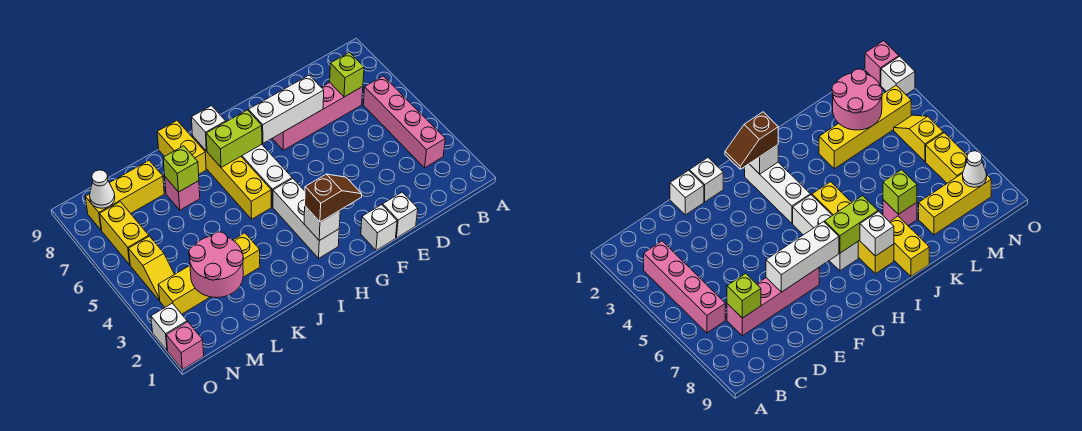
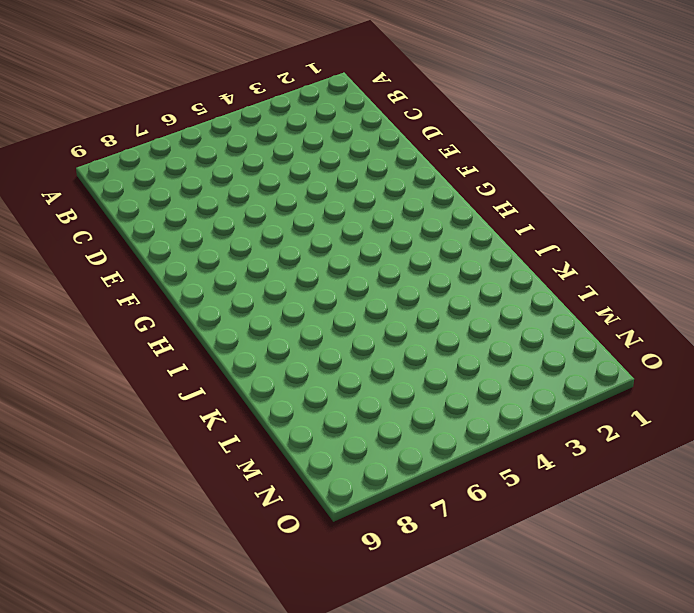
none -> pink brick B3:B6 level 1
none -> pink brick C7:F7 level 1
none -> white brick E1 level 1

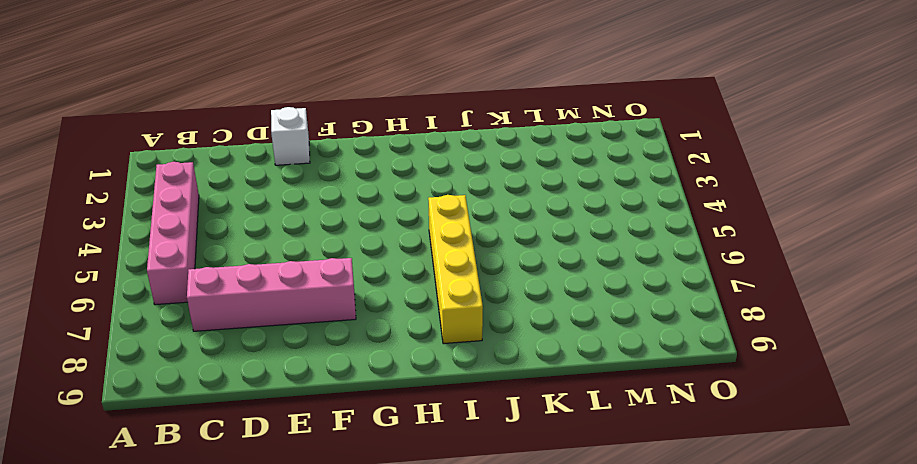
none -> white brick F1 level 1
none -> white brick H2:H4 level 1
none -> white brick H5:H7 level 1

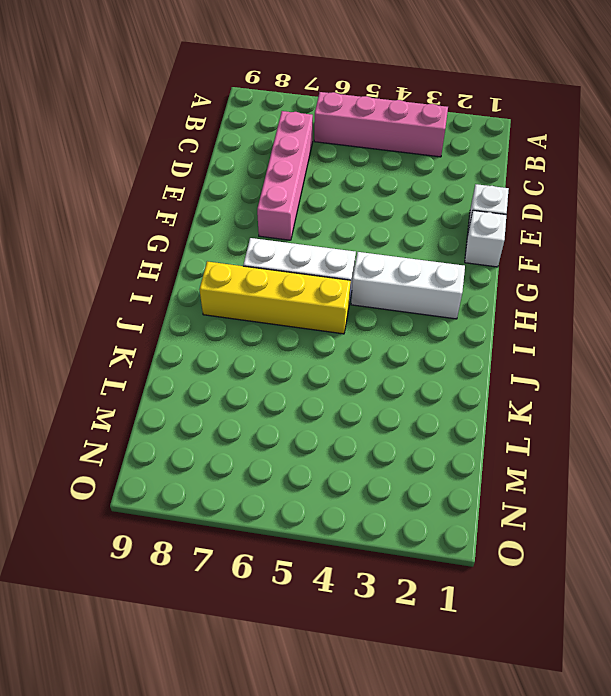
none -> yellow brick J8:J9 level 1
none -> yellow brick K3:N3 level 1
none -> pink brick K7 level 1

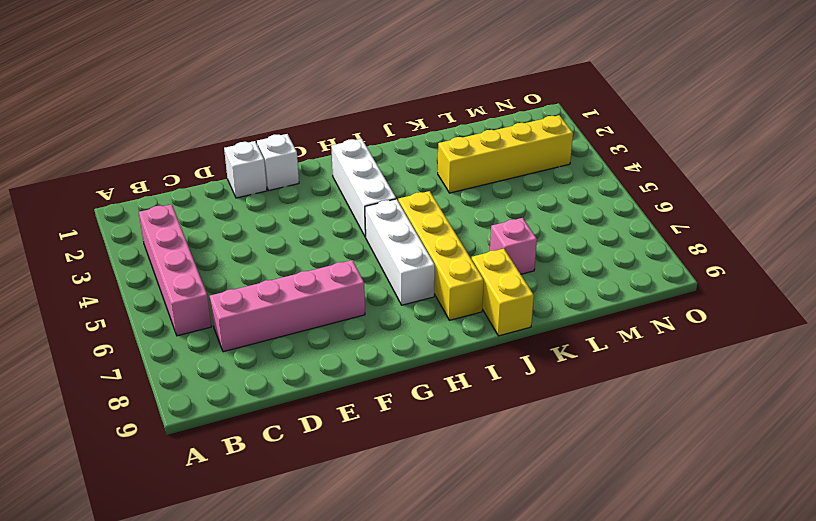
none -> yellow brick L8:N8 level 1
none -> yellow slope N4:N5 level 1 top 5
none -> yellow brick N6:N7 level 1

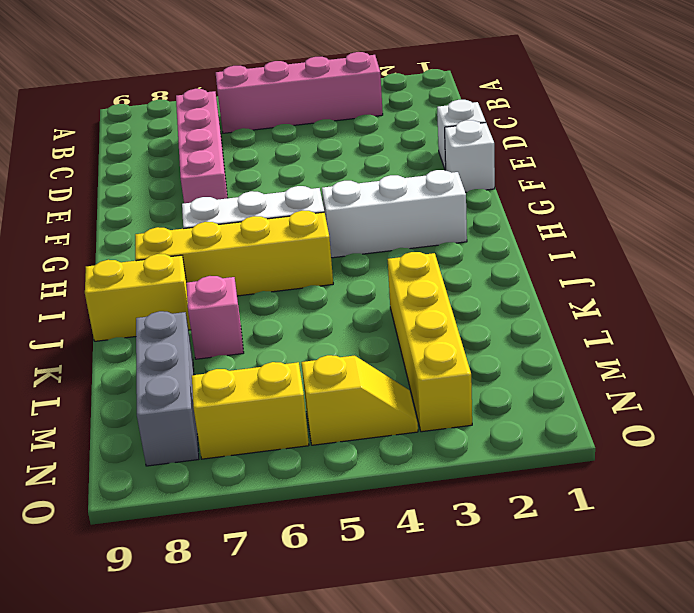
grey brick L8:N8 level 1 -> yellow brick L8:N8 level 1
none -> pink brick O1 level 1
none -> white brick O2 level 1
none -> lime brick C7 level 2

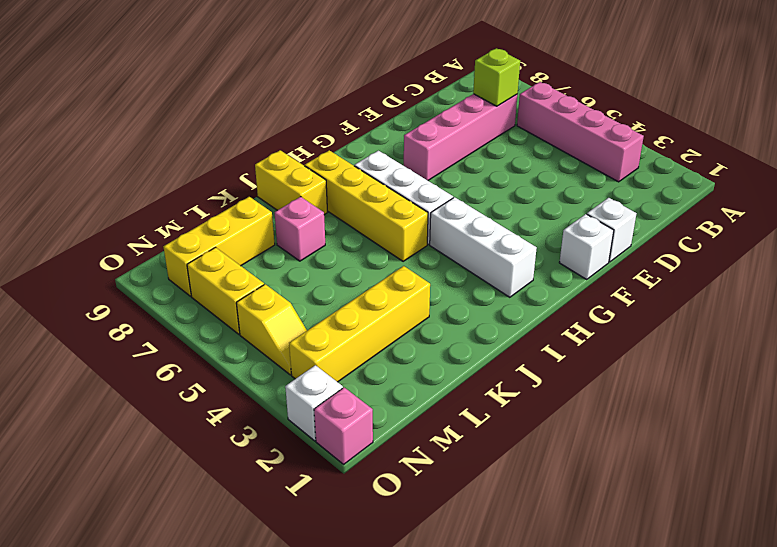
none -> white brick E7:G7 level 2
none -> white brick H2 level 2
none -> lime brick H7:I7 level 2

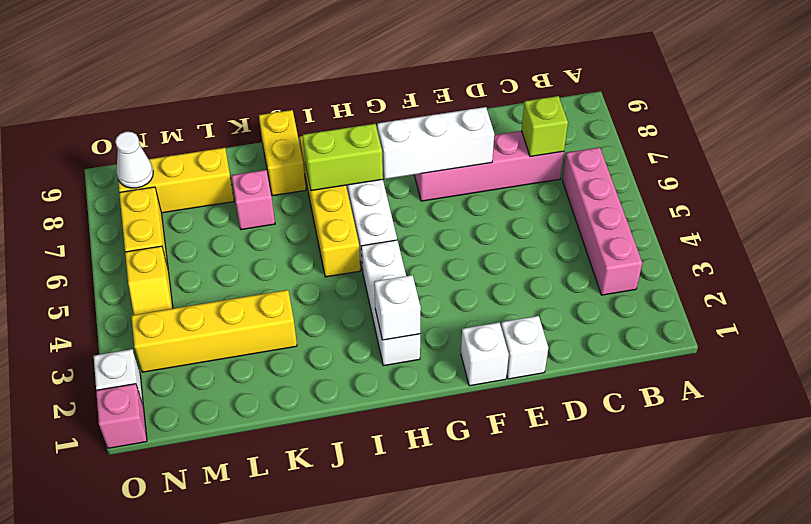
none -> white brick I8 level 2
none -> lime brick K7 level 2
none -> pink round brick L2:M3 level 2

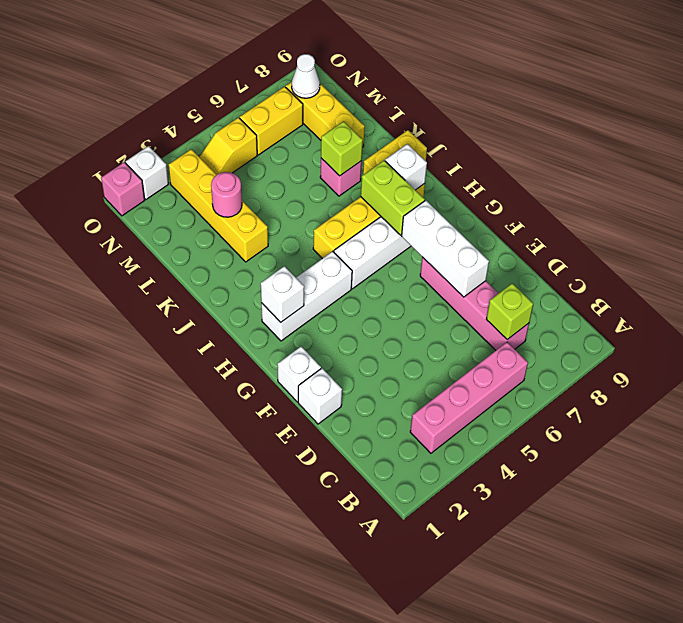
pink round brick L3 level 2 -> pink round brick L2:M3 level 2
none -> brown slope G2:H2 level 3 top H

